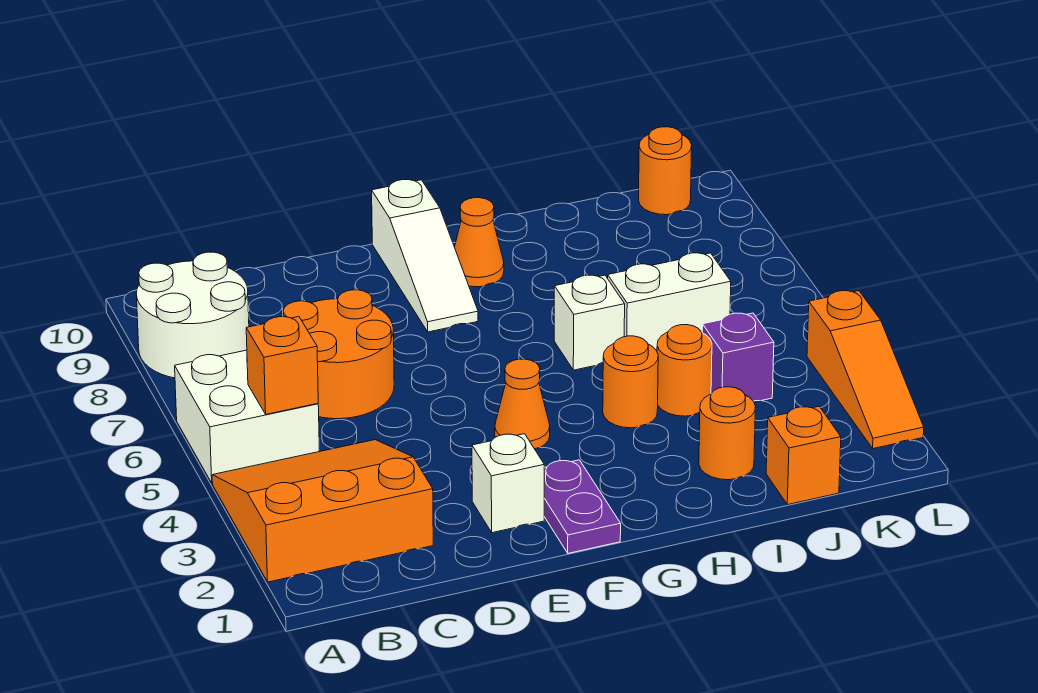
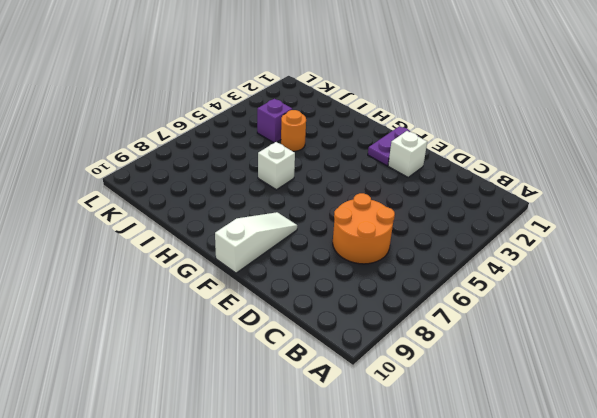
none -> orange slope A2:C4 level 1 top 2
none -> white brick A5:B6 level 1
none -> white round brick A8:B9 level 1

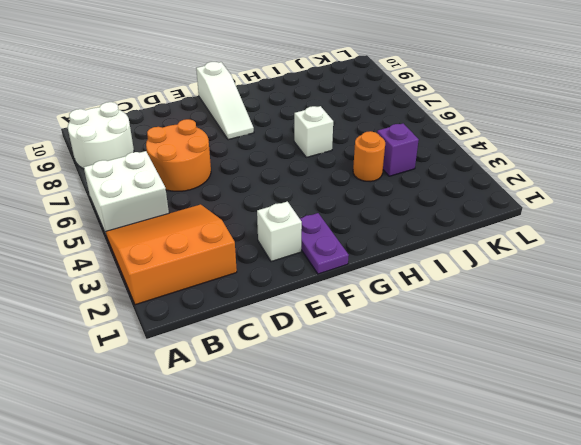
none -> orange cone F4 level 1
none -> orange cone G9 level 1
none -> orange round brick H4 level 1

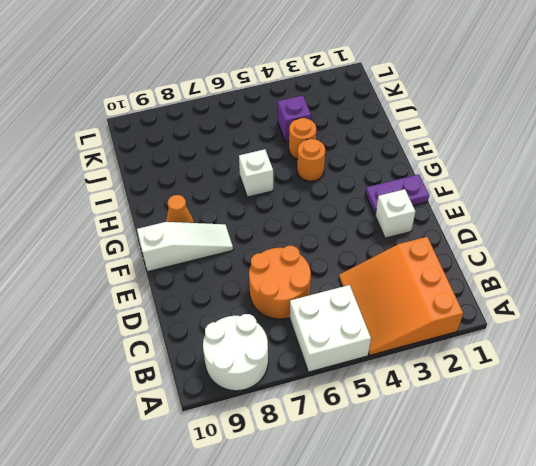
none -> orange cone F4 level 1
none -> orange round brick I2 level 1
none -> white brick I6:J6 level 1

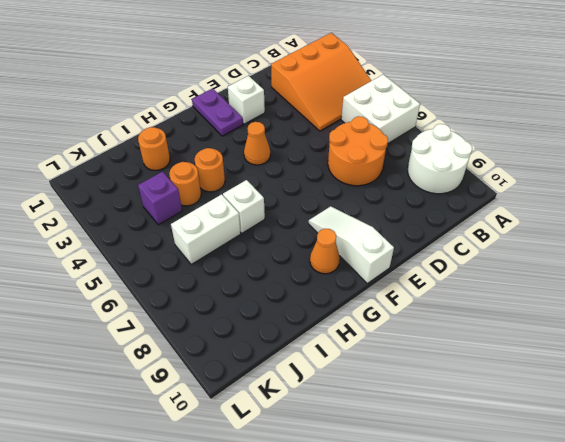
none -> orange brick J1 level 1
none -> orange round brick K10 level 1
none -> orange slope L2:L4 level 1 top 4

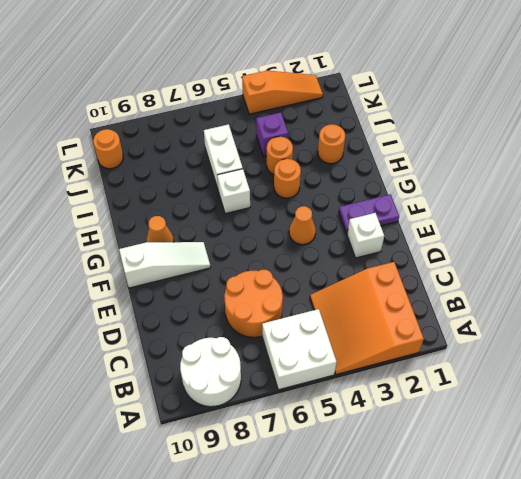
none -> orange brick J1 level 1
none -> orange brick B5 level 2

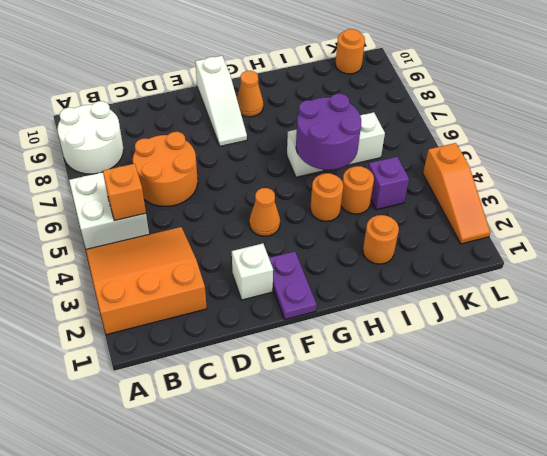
purple round brick H5:I6 level 2 -> none
none -> orange brick J1 level 1

